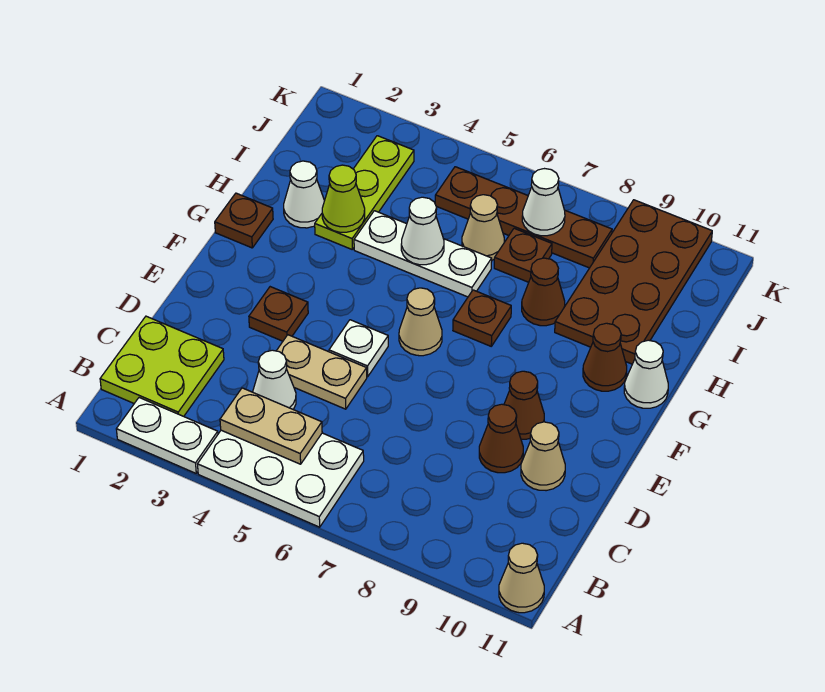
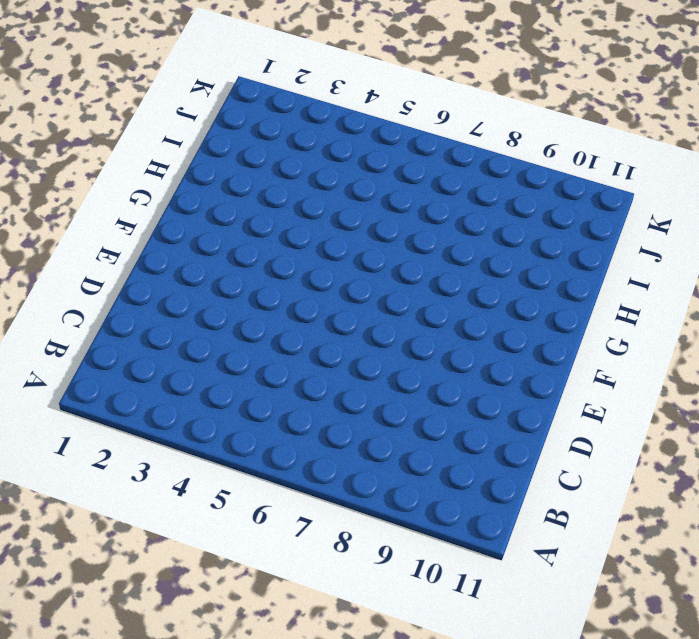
none -> white plate A2:A3 level 1
none -> white plate A4:B6 level 1
none -> tan cone A11 level 1

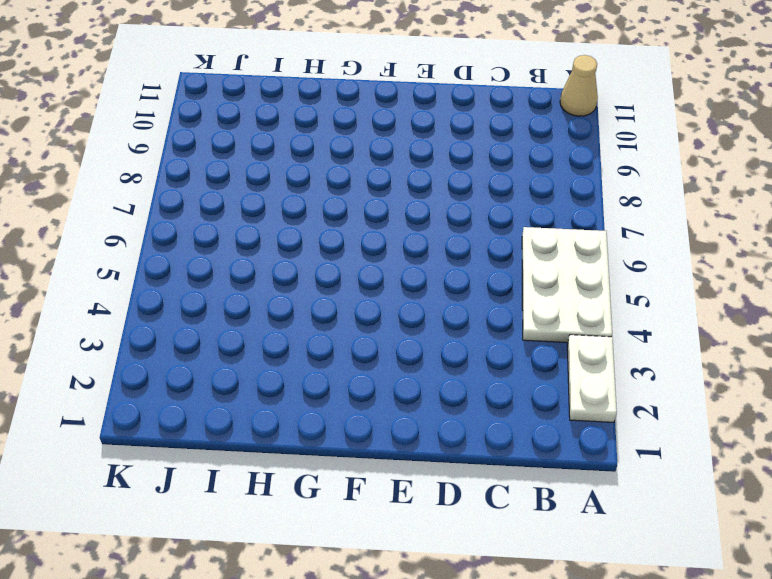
none -> lime plate B1:C2 level 1
none -> white cone C4 level 1
none -> tan plate D4:D5 level 1

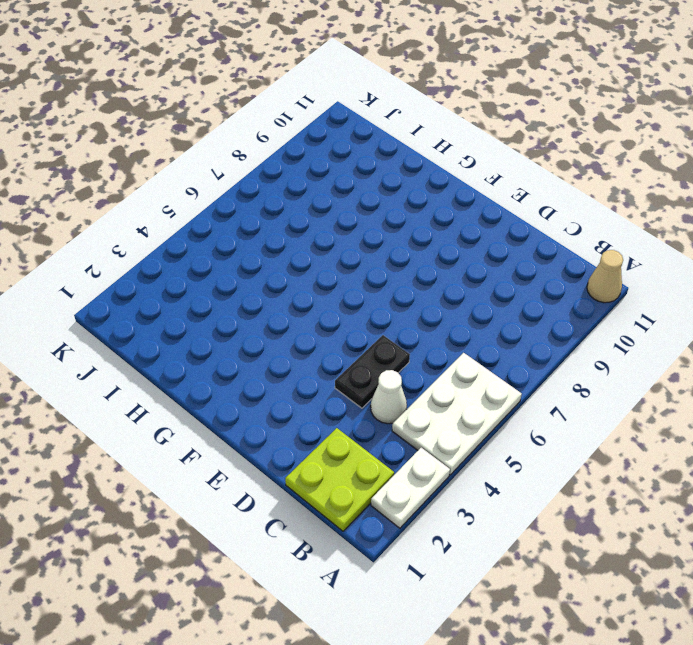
black plate D4:D5 level 1 -> tan plate D4:D5 level 1
none -> brown cone D9 level 1
none -> tan cone D10 level 1
none -> brown plate E3 level 1

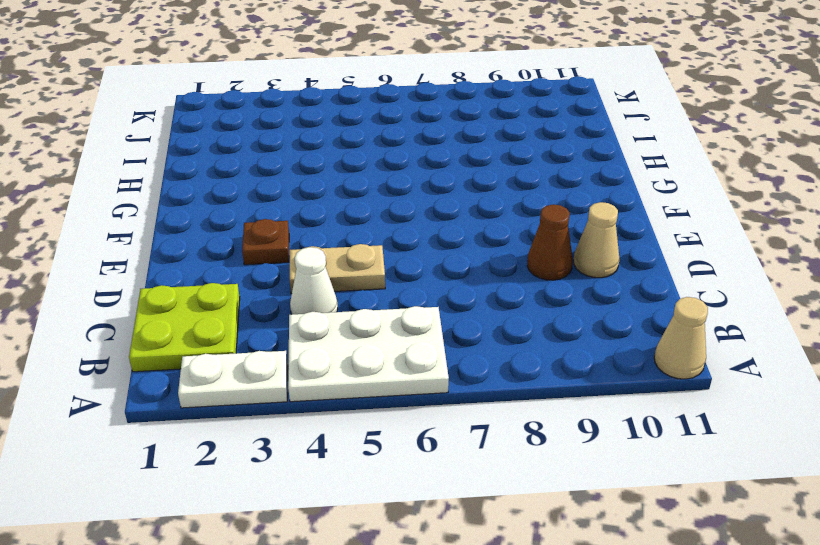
none -> white plate E5 level 1
none -> brown cone E9 level 1
none -> tan cone F6 level 1

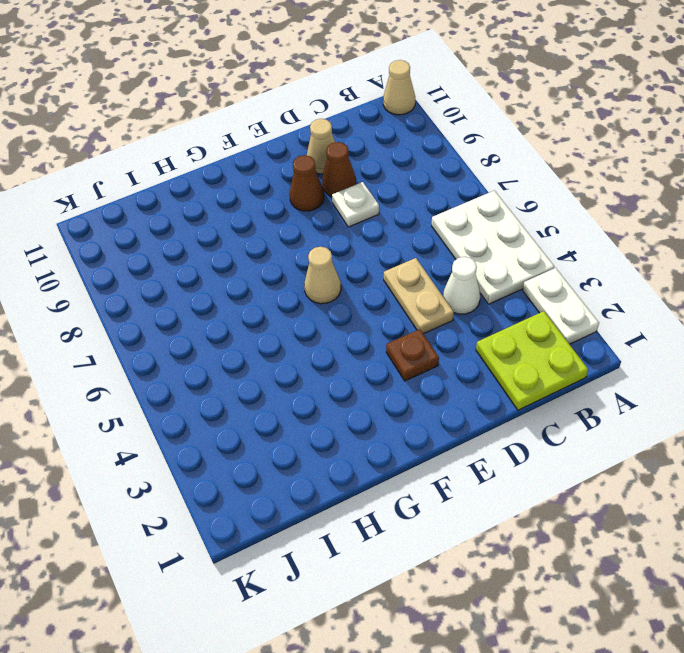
white plate D8 level 1 -> white plate E5 level 1
none -> brown plate G1 level 1
none -> brown plate G7 level 1
none -> brown cone G10 level 1

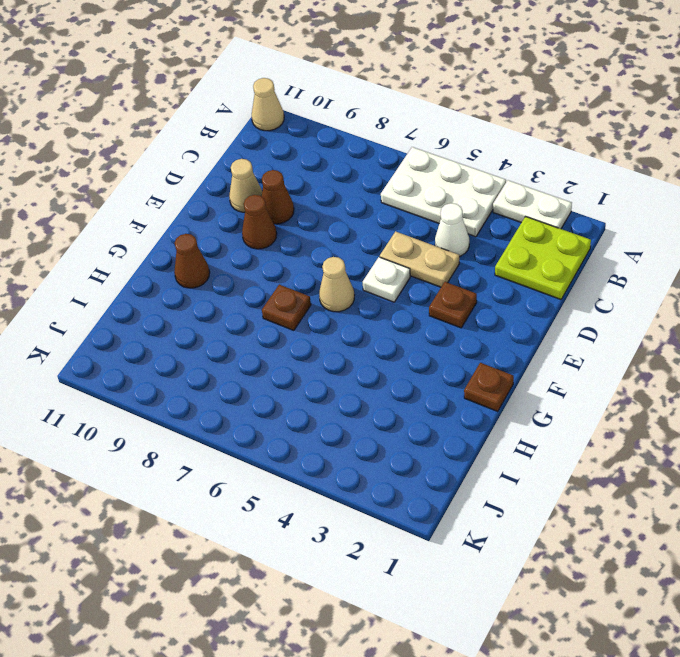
none -> white cone G11 level 1
none -> white cone H2 level 1
none -> lime plate H3:J3 level 1

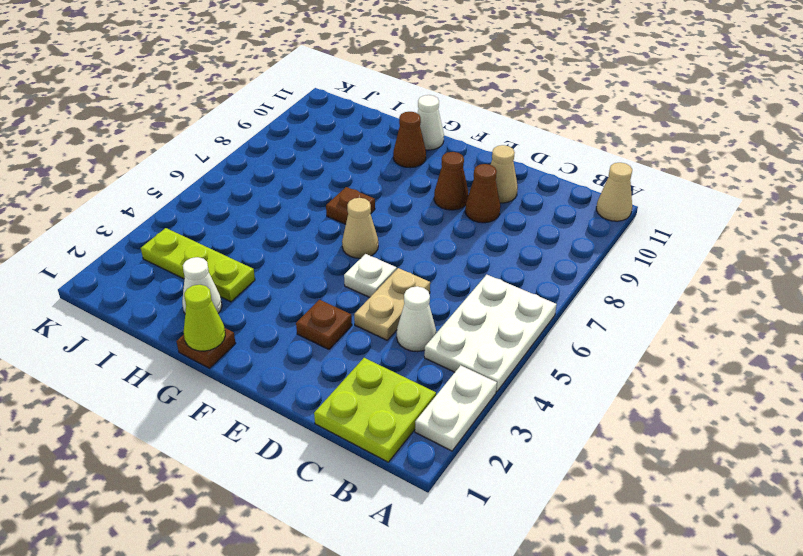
lime cone G1 level 2 -> lime cone H3 level 2
none -> white plate H4:H6 level 1
none -> brown cone H8 level 1
none -> brown plate H9:K10 level 1

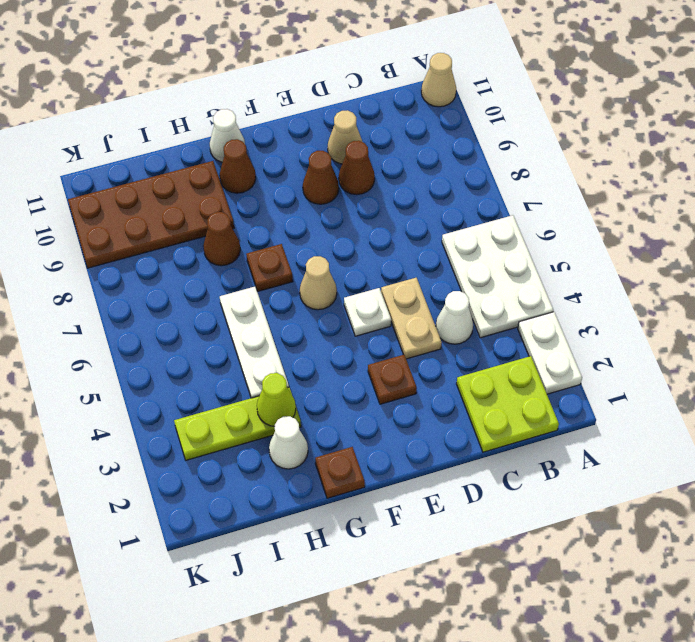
none -> tan cone I6 level 1
none -> brown plate I7 level 1
none -> brown plate J5:J8 level 1

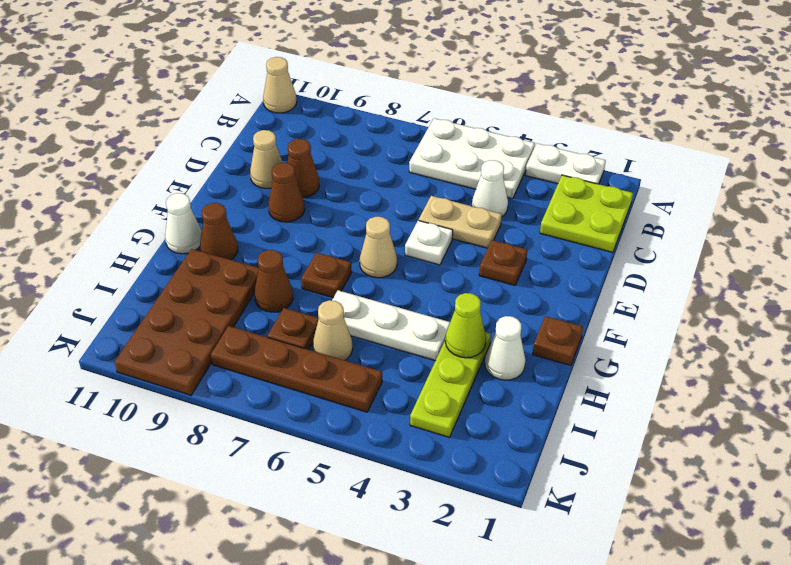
none -> tan plate B4:B5 level 2
none -> white cone H5 level 2
none -> white cone J7 level 2

